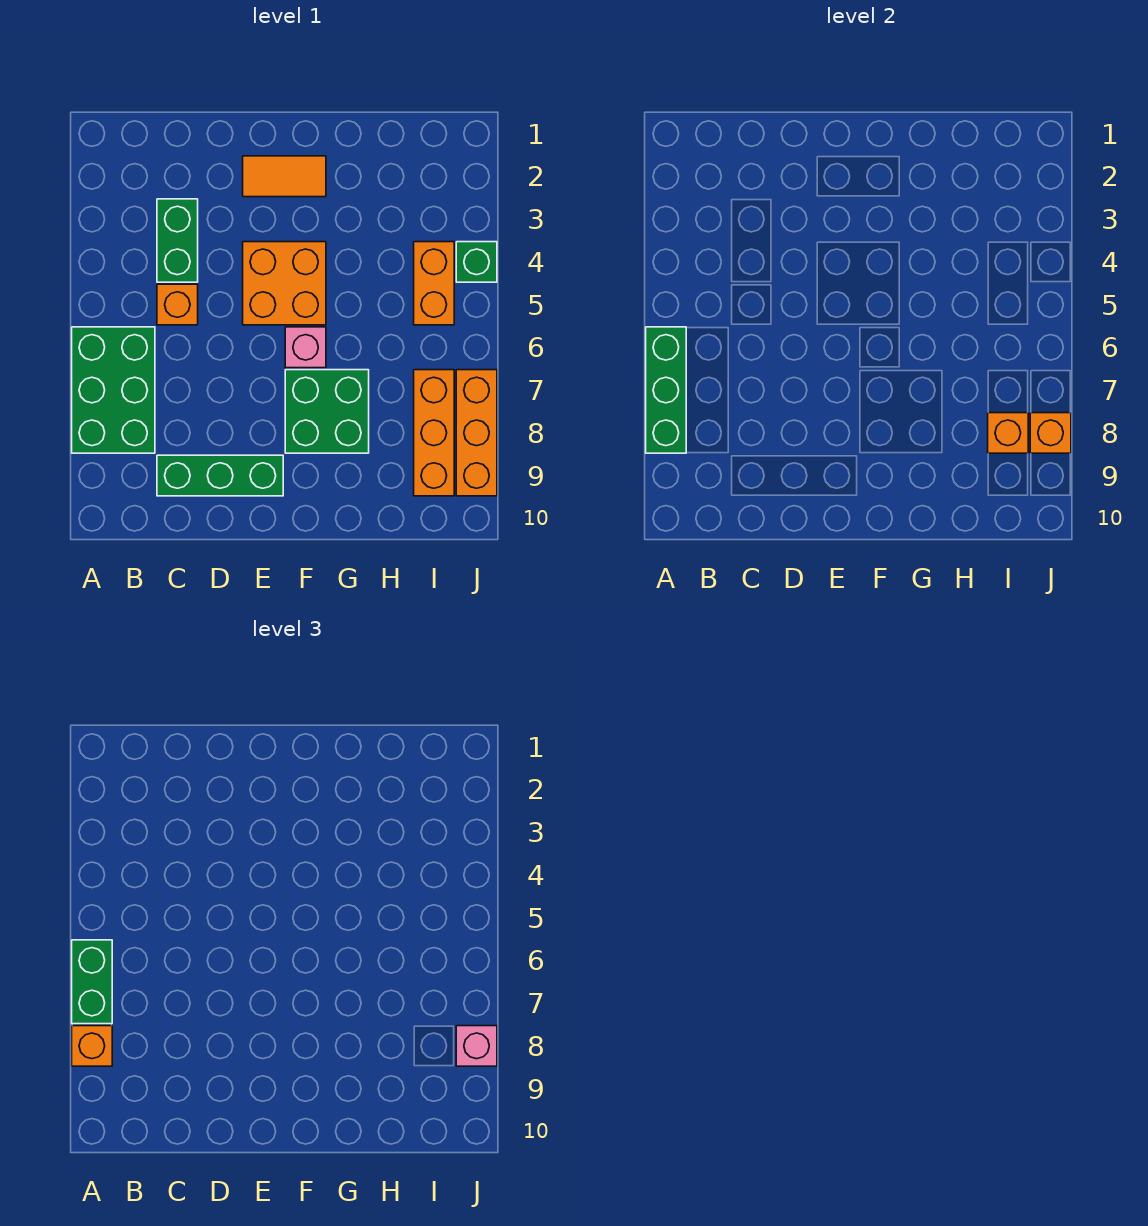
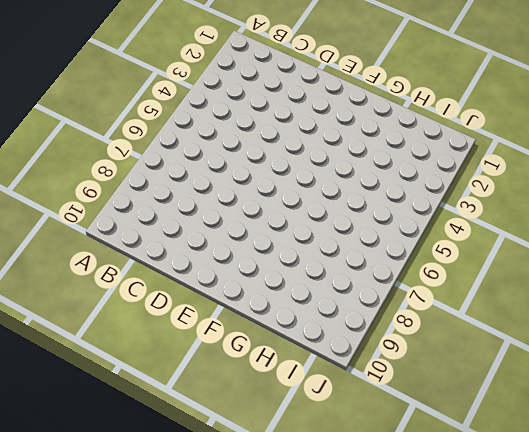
none -> green brick A6:B8 level 1
none -> green brick C3:C4 level 1
none -> orange brick C5 level 1

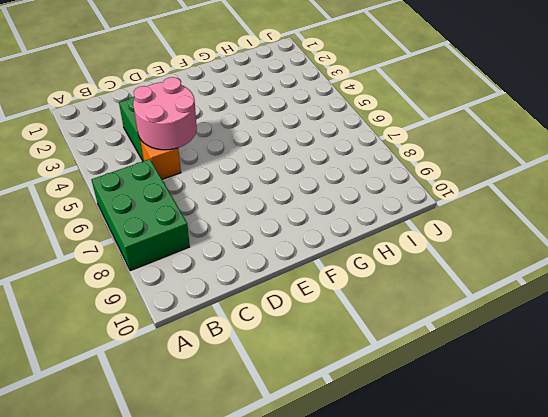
pink round brick C4:D5 level 2 -> none
none -> green brick C9:E9 level 1
none -> orange tile E2:F2 level 1
none -> orange brick E4:F5 level 1

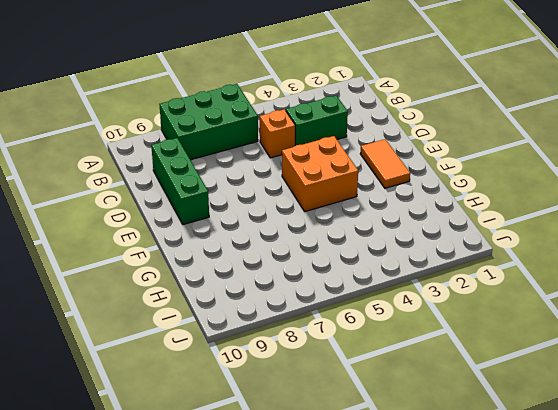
none -> pink brick F6 level 1
none -> green brick F7:G8 level 1
none -> orange brick I4:I5 level 1

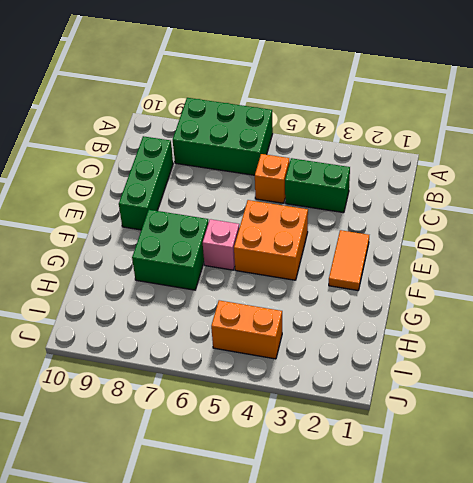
none -> orange brick I7:I9 level 1
none -> green brick J4 level 1
none -> orange brick J7:J9 level 1

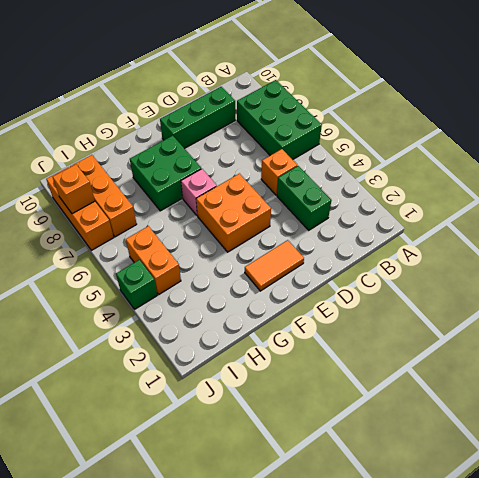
none -> green brick A6:A8 level 2
none -> orange brick I8 level 2
none -> green brick A6:A7 level 3

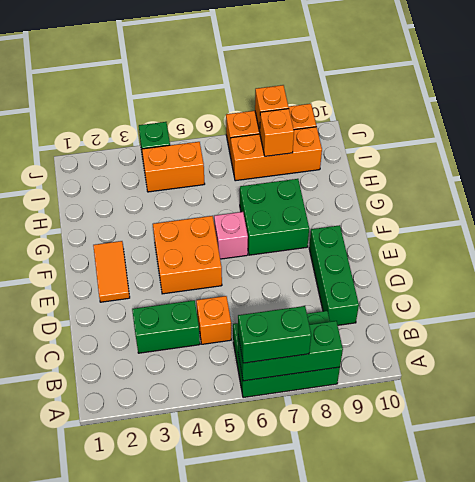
none -> orange brick A8 level 3
none -> pink brick J8 level 3

